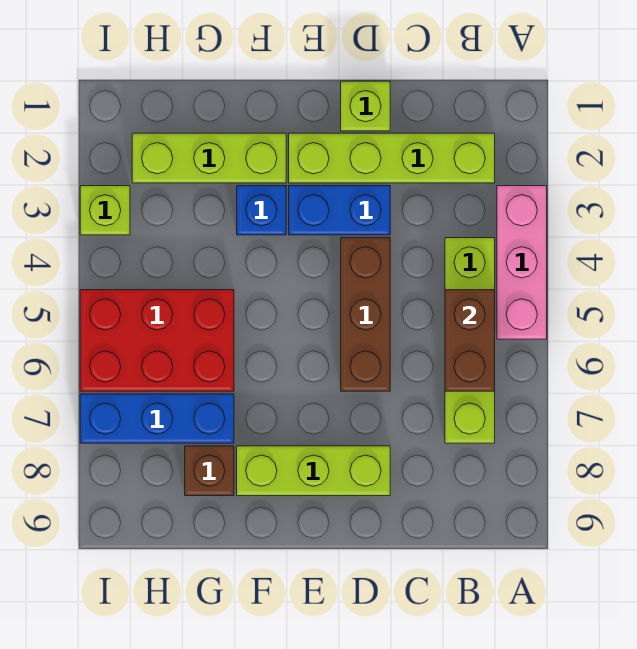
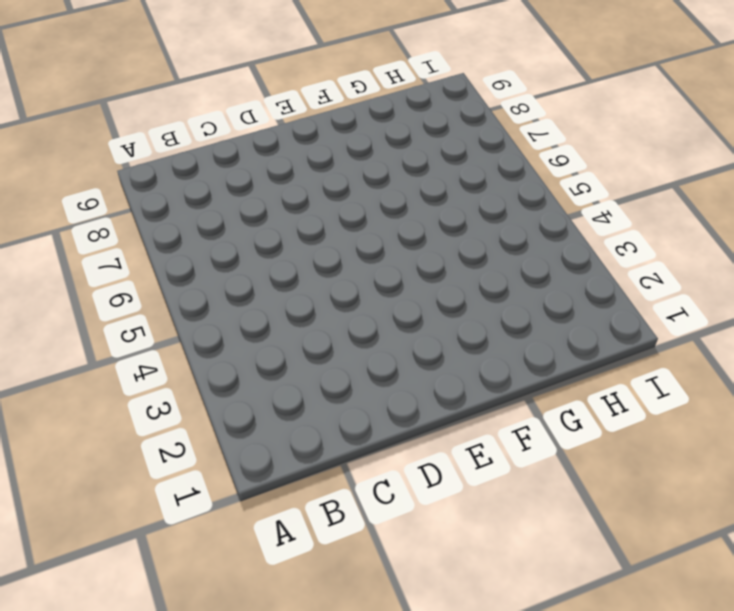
none -> pink brick A3:A5 level 1
none -> lime brick B2:E2 level 1
none -> lime brick B4:B7 level 1

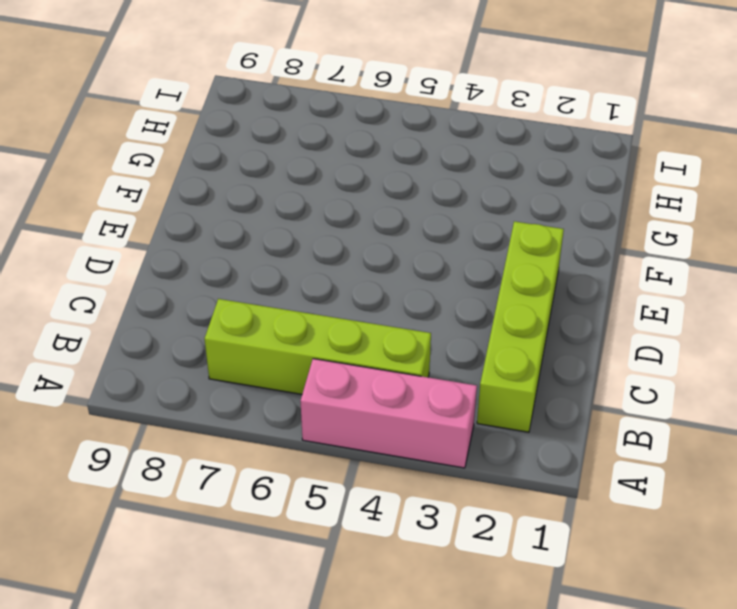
none -> lime brick D1 level 1
none -> blue brick D3:E3 level 1
none -> brown brick D4:D6 level 1

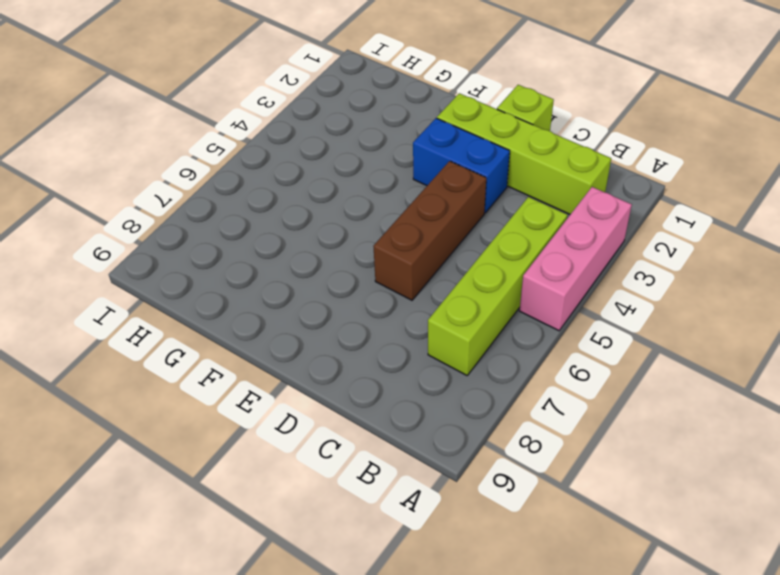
none -> lime brick D8:F8 level 1
none -> lime brick F2:H2 level 1
none -> blue brick F3 level 1

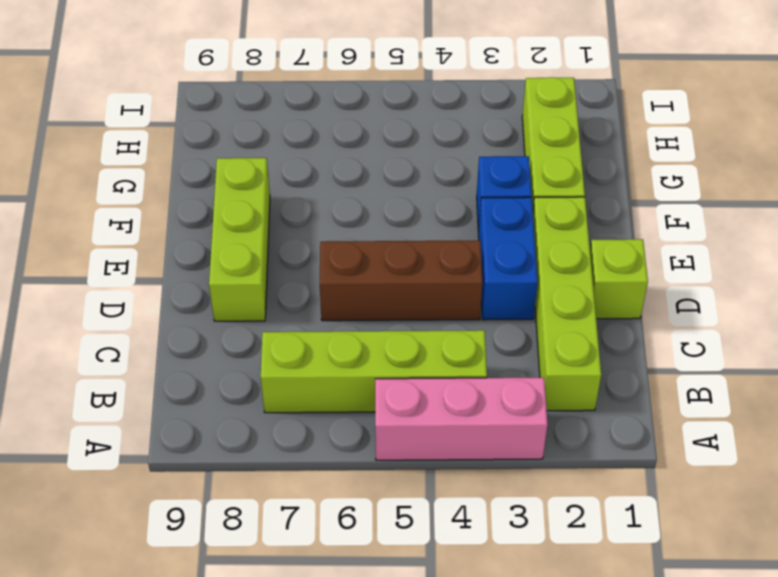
none -> red brick G5:I6 level 1
none -> blue brick G7:I7 level 1
none -> brown brick G8 level 1

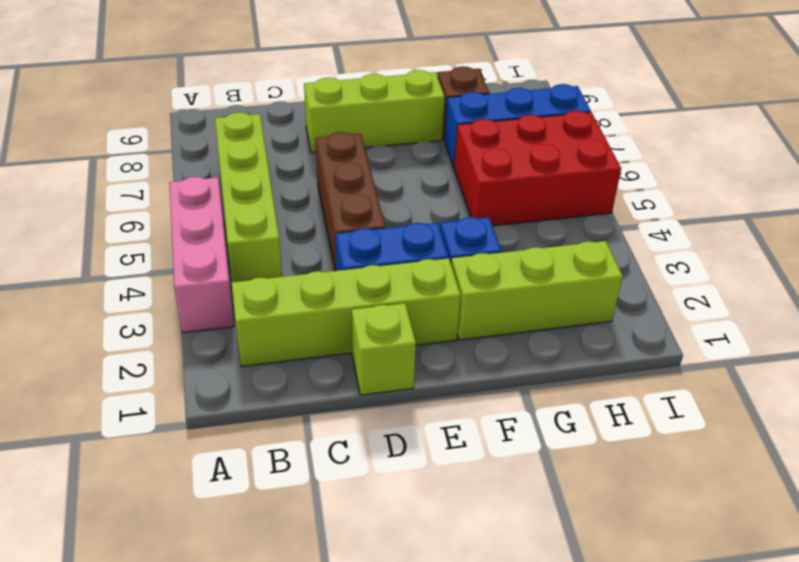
none -> lime brick I3 level 1
none -> brown brick B5:B6 level 2

